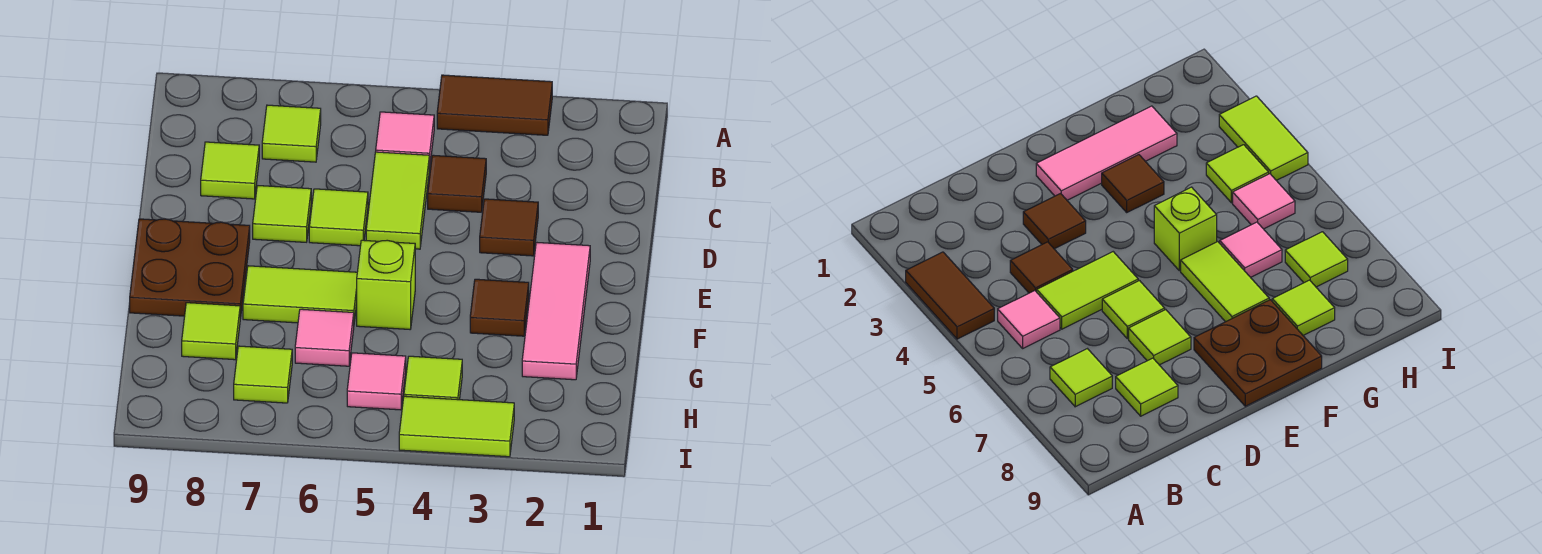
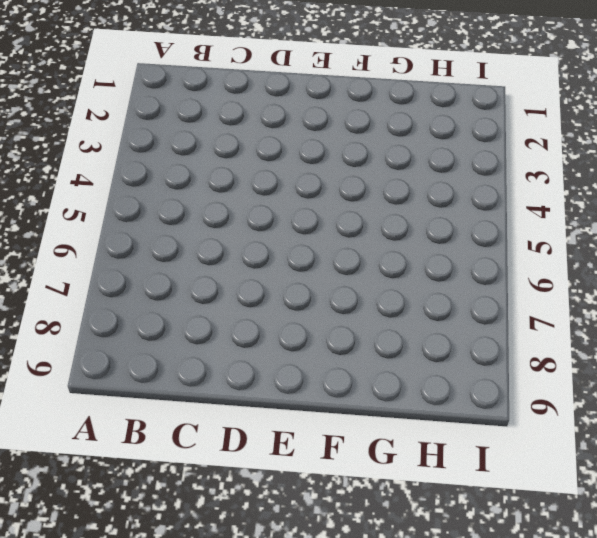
none -> brown tile A3:A4 level 1
none -> pink tile B5 level 1
none -> lime tile B7 level 1

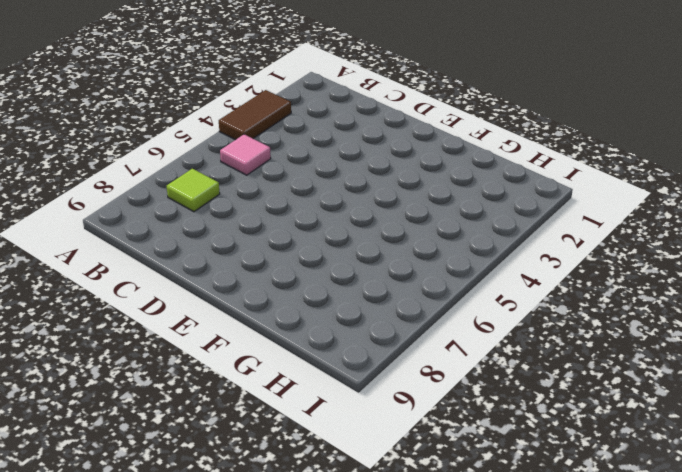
none -> brown tile C4 level 1
none -> lime tile C5:D5 level 1
none -> lime tile C8 level 1

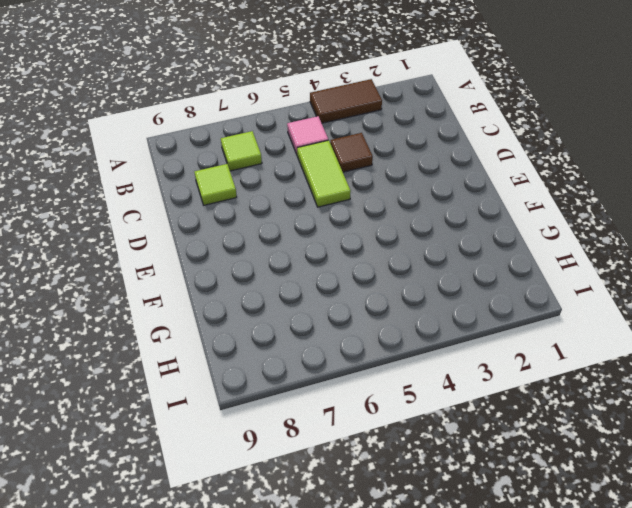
none -> brown tile D3 level 1
none -> lime tile D6 level 1
none -> lime tile D7 level 1

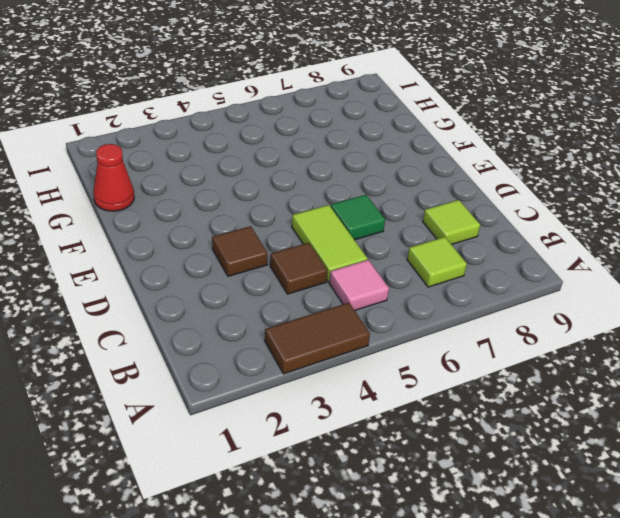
green tile D6 level 1 -> lime tile D6 level 1
red cone G1 level 1 -> none
none -> lime tile D7 level 1
none -> pink tile E2:G2 level 1
none -> brown plate E8:F9 level 1

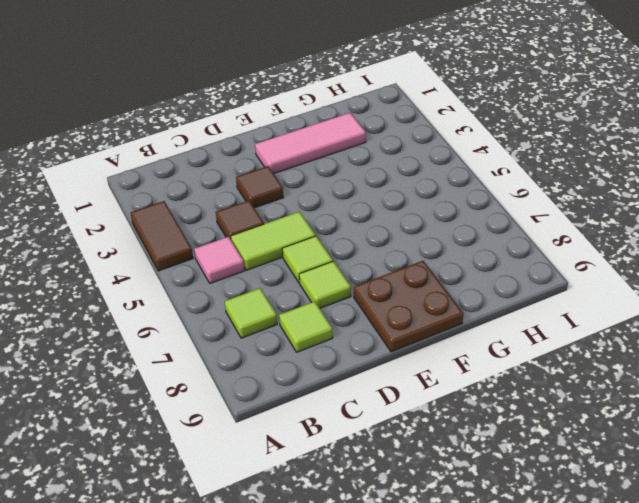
none -> brown tile F3 level 1
none -> lime brick F5 level 1
none -> lime tile F6:F7 level 1

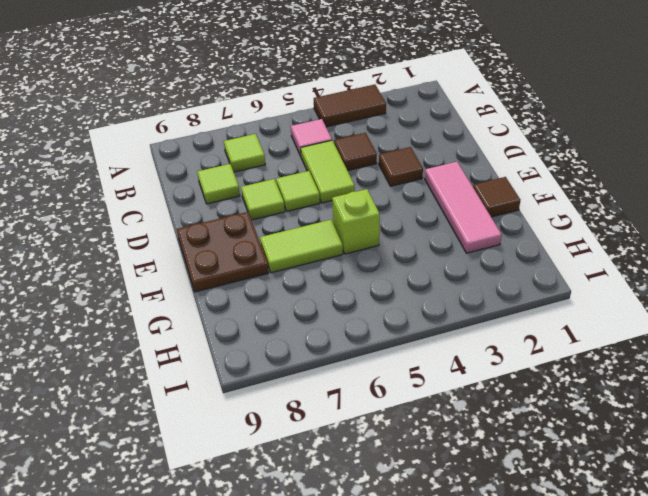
brown tile F1 level 1 -> brown tile F3 level 1
none -> pink tile G6 level 1
none -> lime tile G8 level 1
none -> lime tile H4 level 1

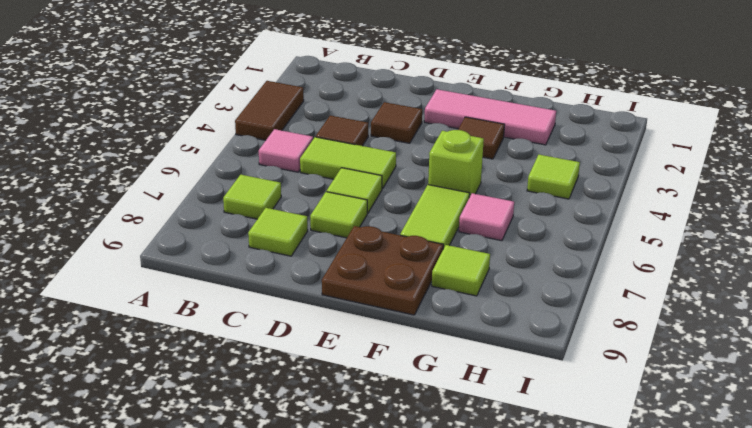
none -> pink tile H5 level 1
none -> lime tile H7 level 1
none -> lime tile I3:I4 level 1

